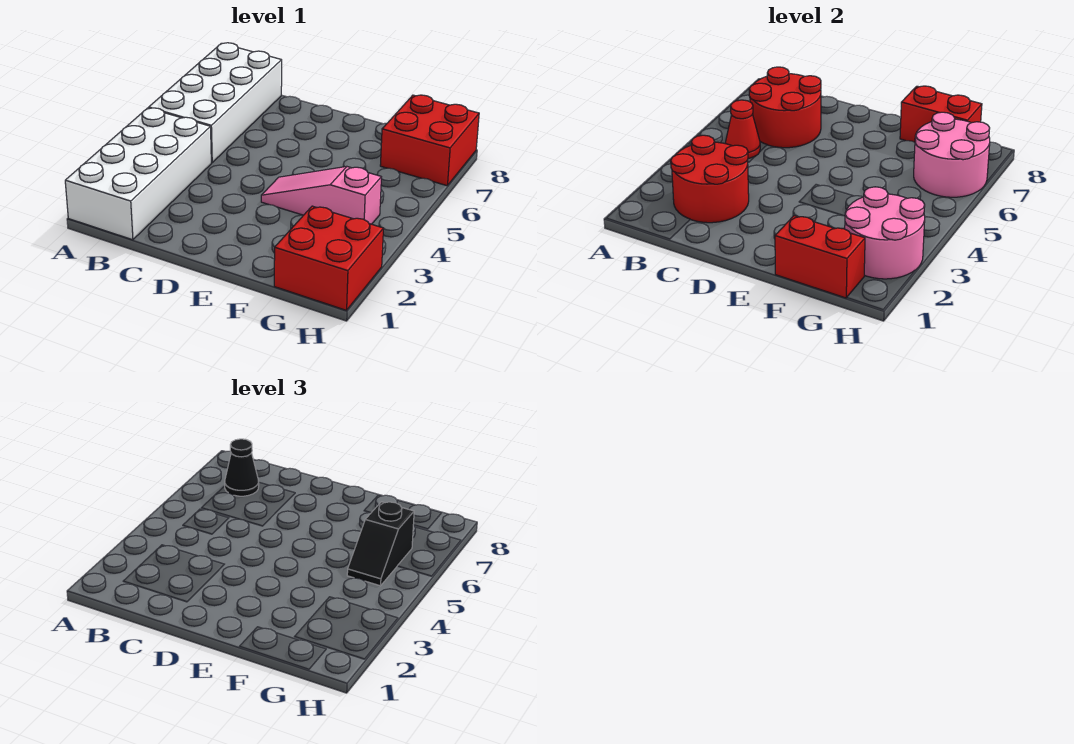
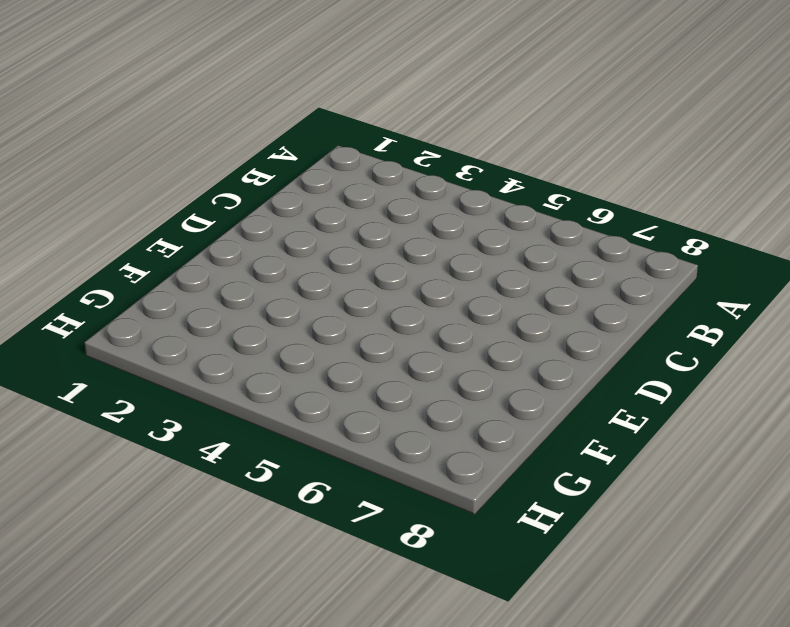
none -> white brick A1:B4 level 1
none -> white brick A5:B8 level 1
none -> pink slope E4:G4 level 1 top G

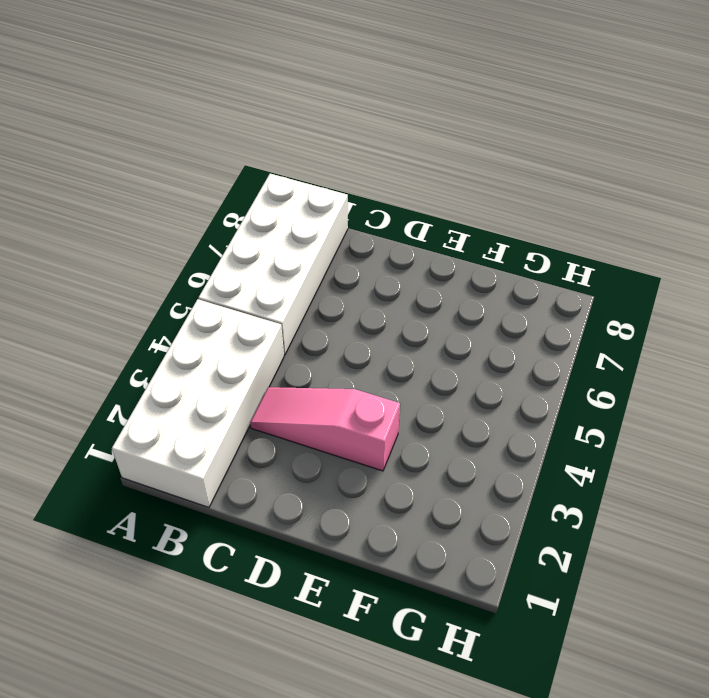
pink slope C3:E3 level 1 top E -> pink slope E4:G4 level 1 top G
none -> red brick G1:H2 level 1
none -> red brick G7:H8 level 1
none -> red round brick B2:C3 level 2

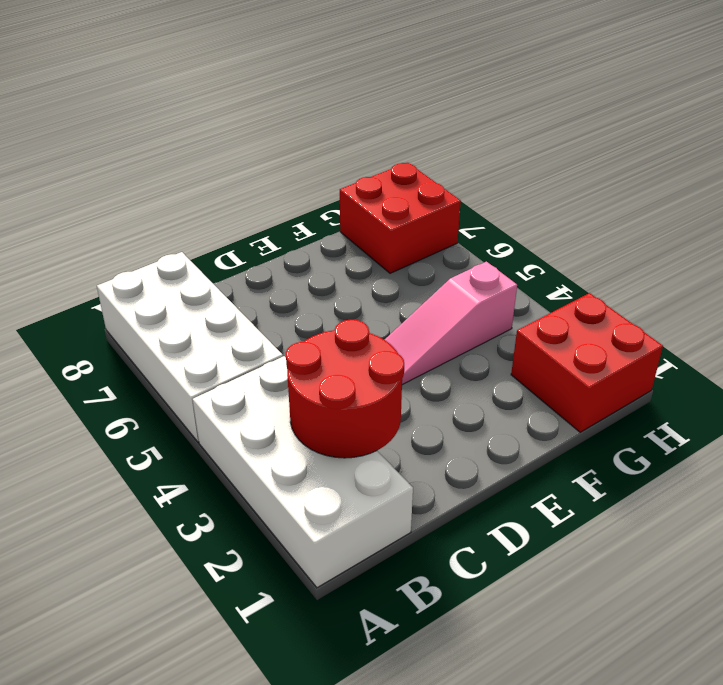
none -> red cone B5 level 2
none -> red round brick B6:C7 level 2
none -> red brick F1:G1 level 2

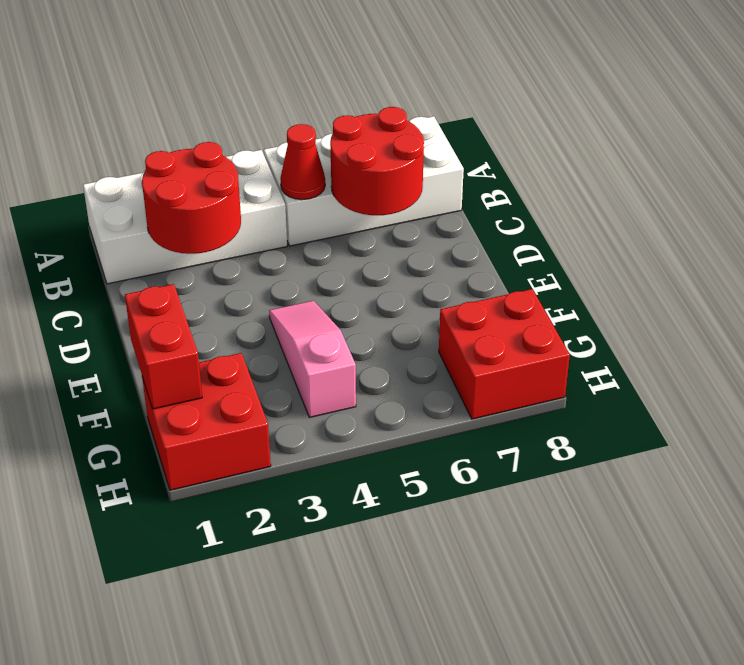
none -> red brick F8:G8 level 2
none -> pink round brick G2:H3 level 2
none -> pink round brick G6:H7 level 2

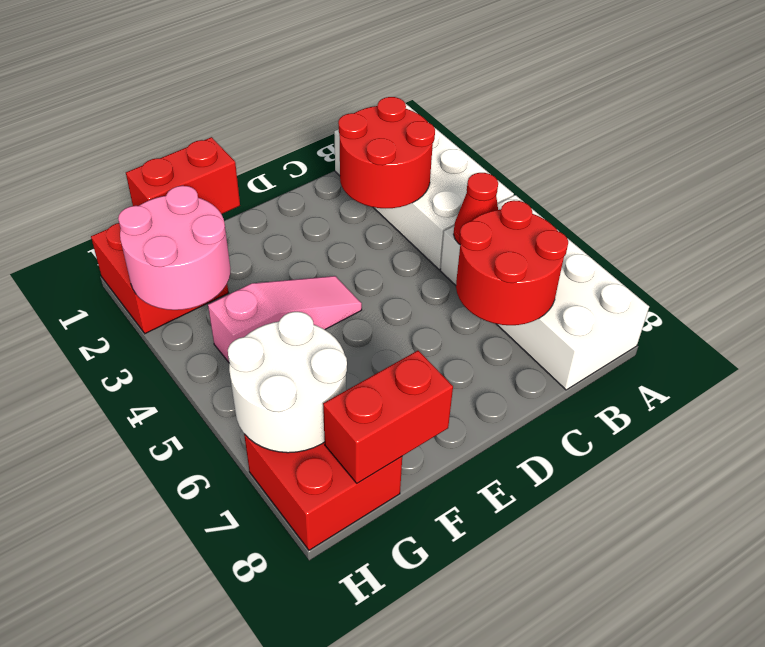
white round brick G6:H7 level 2 -> pink round brick G6:H7 level 2
none -> black cone B7 level 3
none -> black slope G5:G6 level 3 top 6

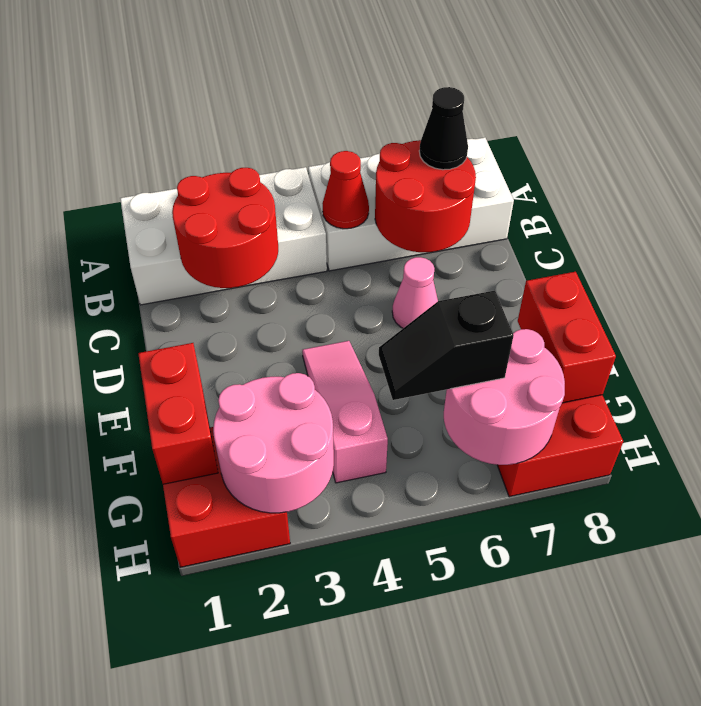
pink cone D6 level 1 -> none

